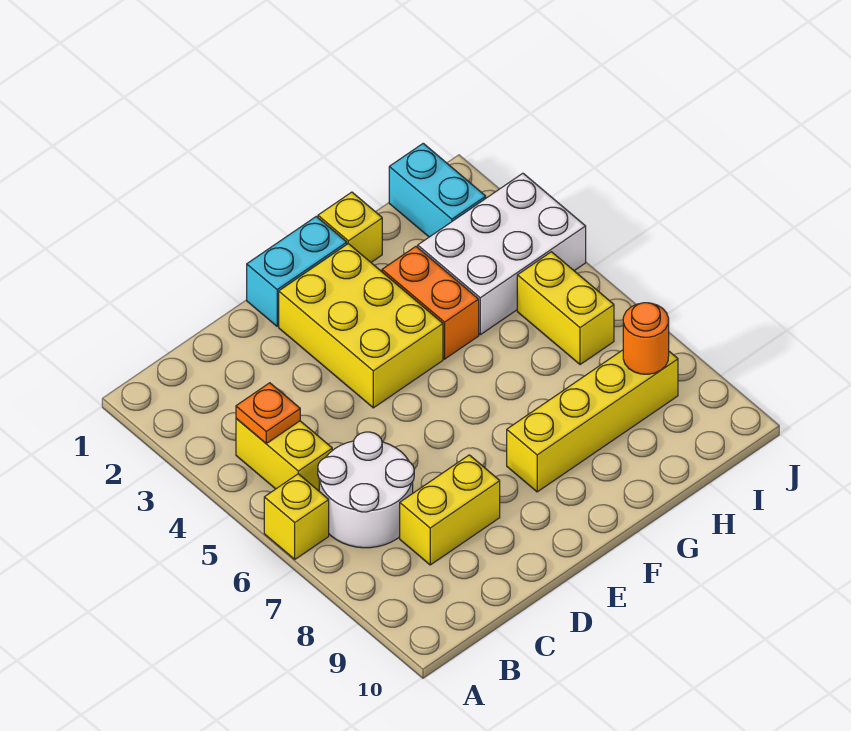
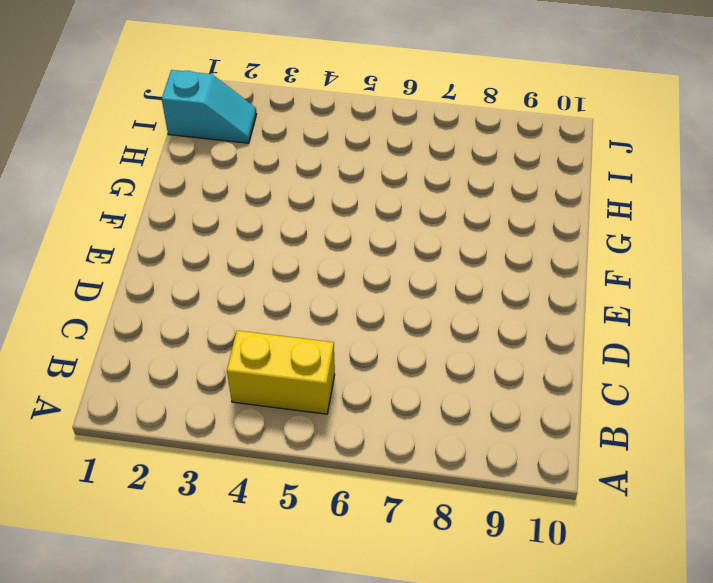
cyan slope I1:I2 level 1 top 1 -> cyan brick I1:I2 level 1
none -> yellow brick A6 level 1
none -> white round brick B6:C7 level 1
none -> yellow brick C8:D8 level 1

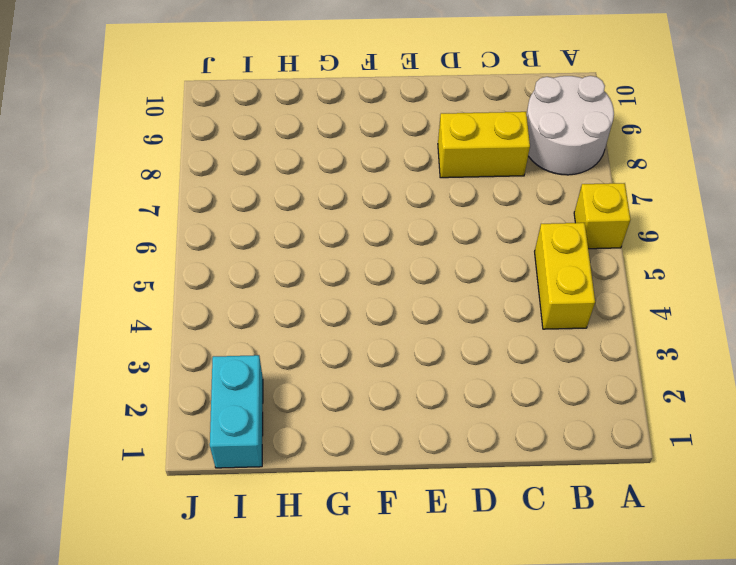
white round brick A8:B9 level 1 -> white round brick B6:C7 level 1
none -> cyan brick E1:F1 level 1
none -> yellow brick E2:F4 level 1
none -> yellow brick F8:I8 level 1

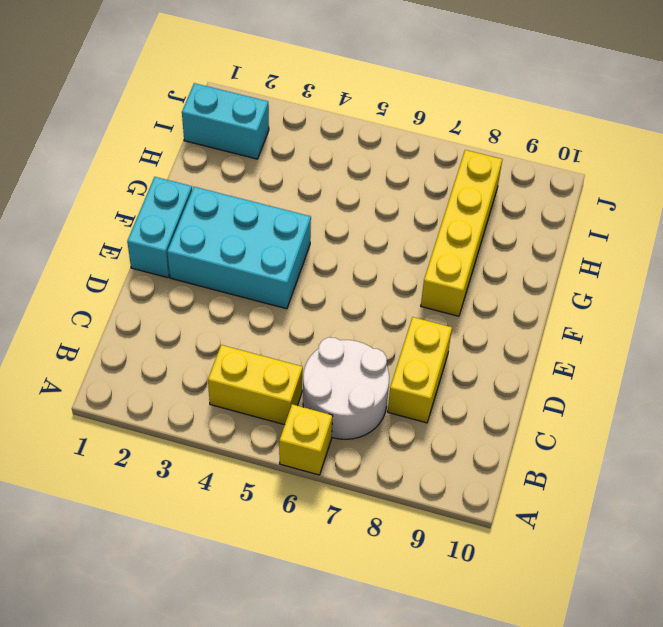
cyan brick E2:F4 level 1 -> yellow brick E2:F4 level 1
none -> yellow brick G1 level 1
none -> orange brick G3:G4 level 1
none -> white brick H3:J4 level 1

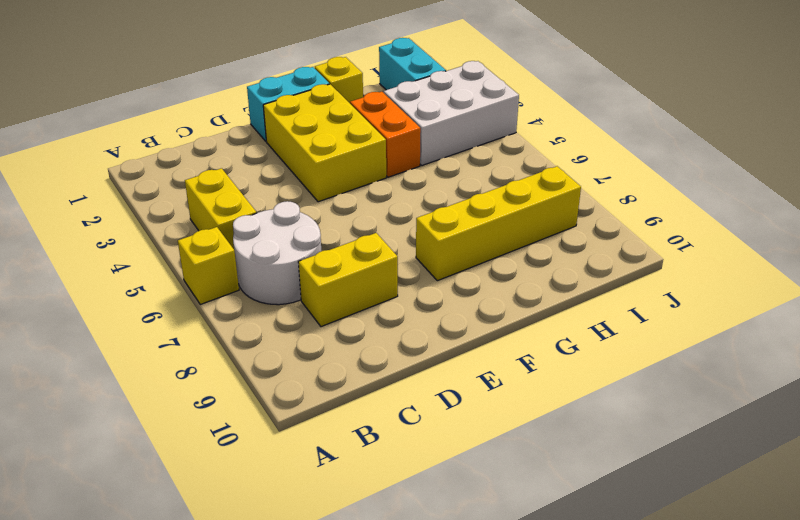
none -> yellow brick I5:I6 level 1
none -> orange plate B4 level 2
none -> orange round brick I8 level 2

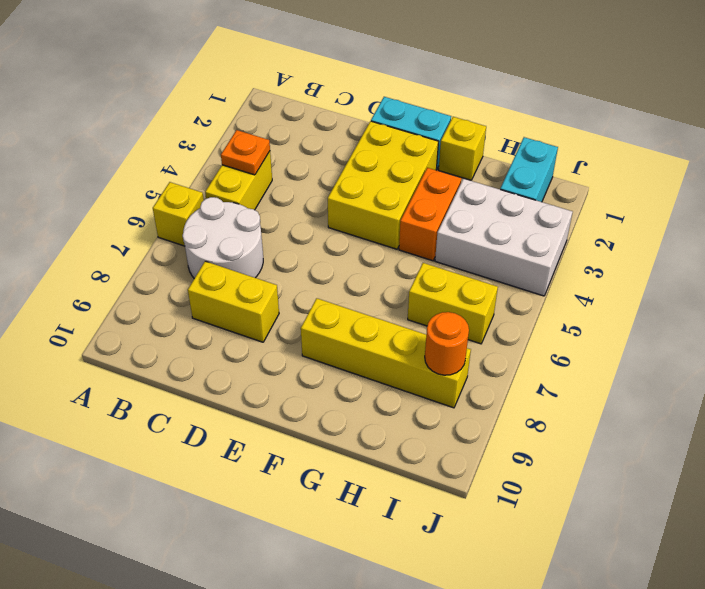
yellow brick H6:I6 level 1 -> yellow brick I5:I6 level 1

